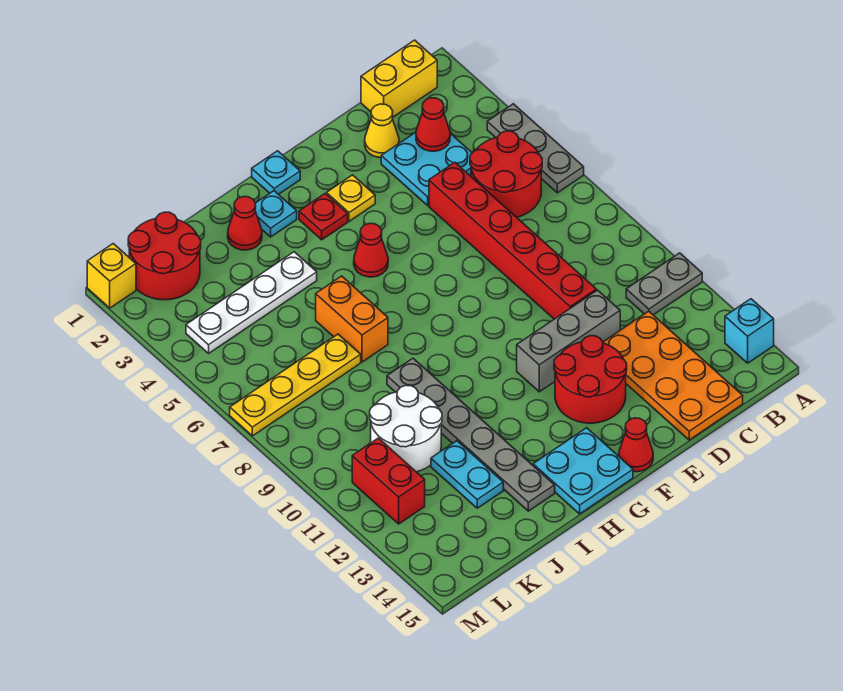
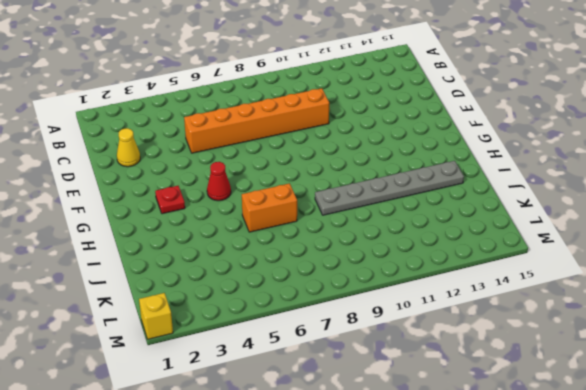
orange brick D5:D10 level 1 -> red brick D5:D10 level 1
none -> grey plate A4:A6 level 1
none -> grey plate A11:B11 level 1
none -> cyan brick A14 level 1

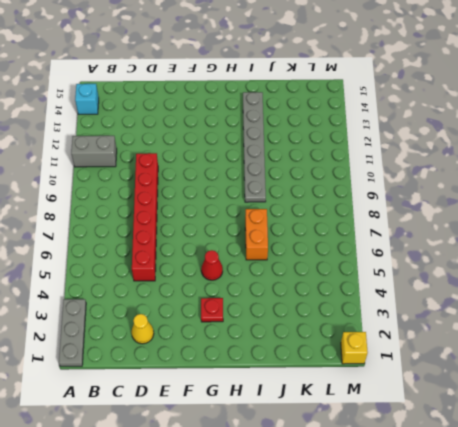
grey plate A1:A3 level 1 -> grey plate A4:A6 level 1
grey brick A11:B11 level 1 -> grey plate A11:B11 level 1
none -> yellow brick B1:C1 level 1
none -> red round brick B5:C6 level 1
none -> cyan plate C3:D4 level 1

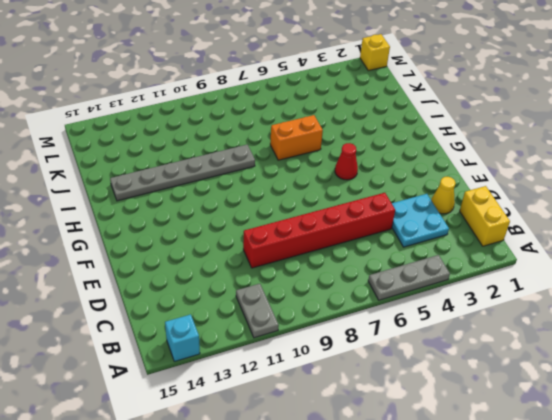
none -> red round brick B5:C6 level 1
none -> orange plate C12:D15 level 1
none -> grey brick D11:F11 level 1

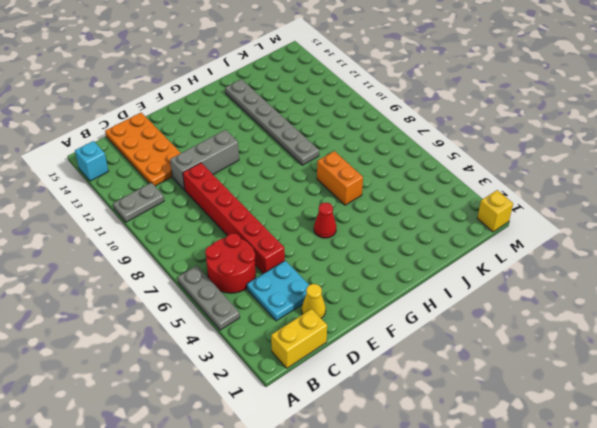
none -> red round brick E12:F13 level 1
none -> yellow plate F3 level 1
none -> red cone F15 level 1

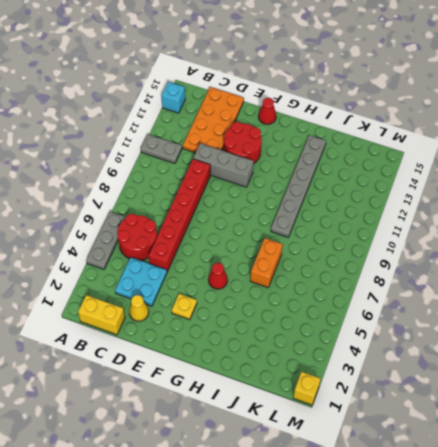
none -> cyan plate G1 level 1
none -> red plate G3 level 1
none -> cyan plate G14:H15 level 1

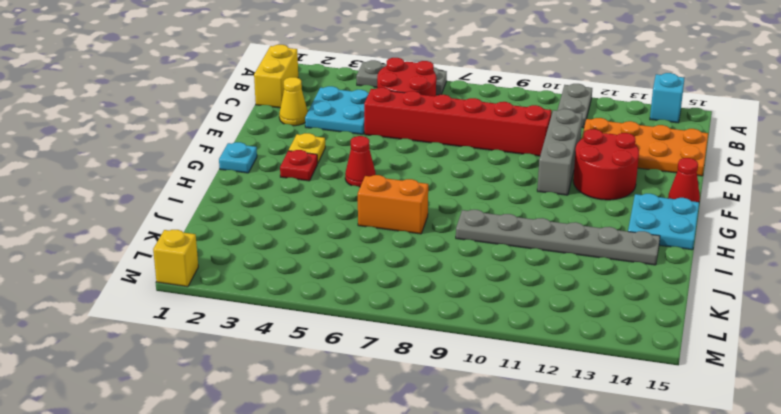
none -> cyan plate H2 level 1
none -> red cone I2 level 1
none -> white plate I4:L4 level 1

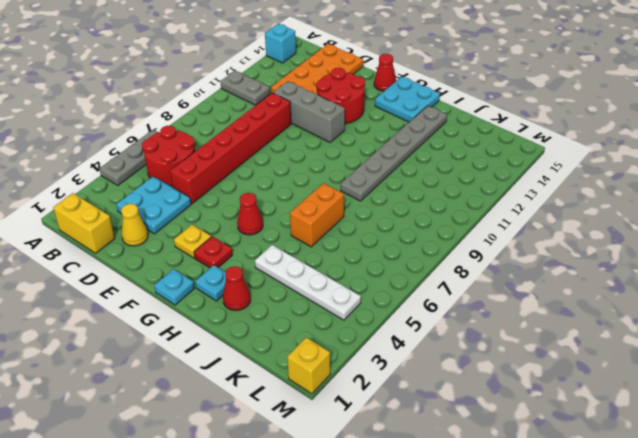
none -> yellow plate J7:M7 level 1
none -> white round brick J10:K11 level 1
none -> cyan plate J12:J13 level 1

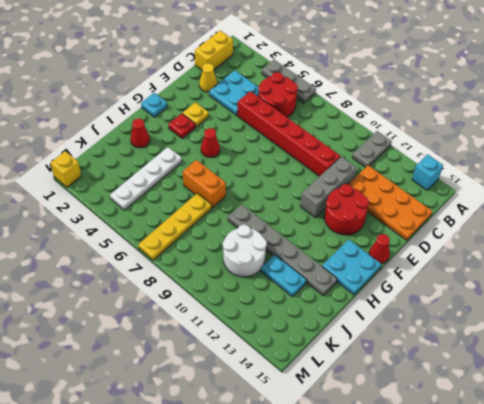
none -> cyan plate H2 level 1
none -> red round brick K1:L2 level 1
none -> red brick L11:L12 level 1

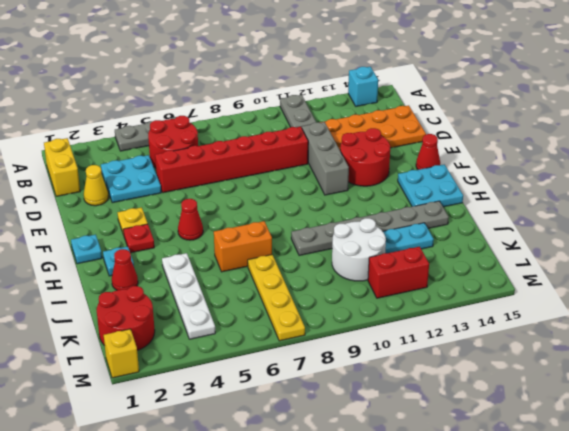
none -> red cone C3 level 2

